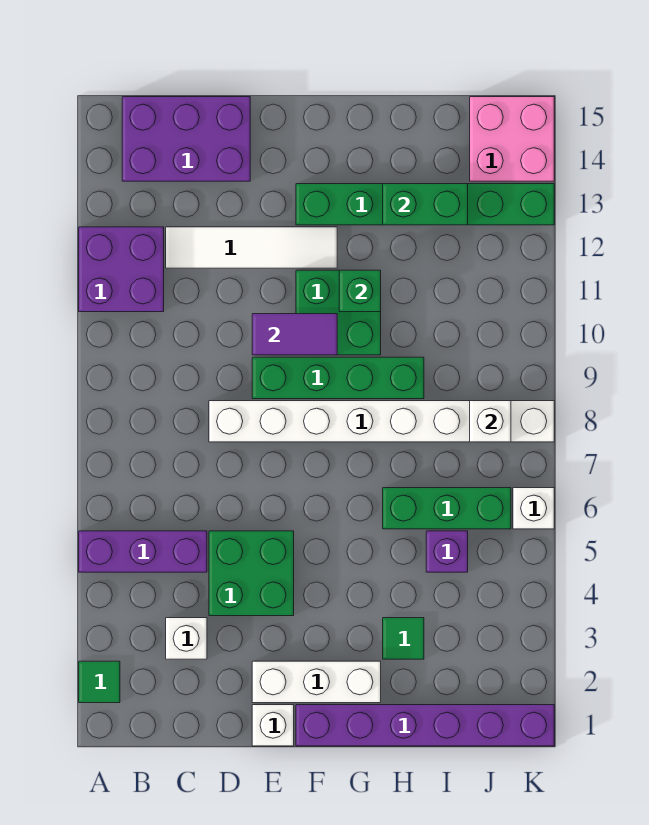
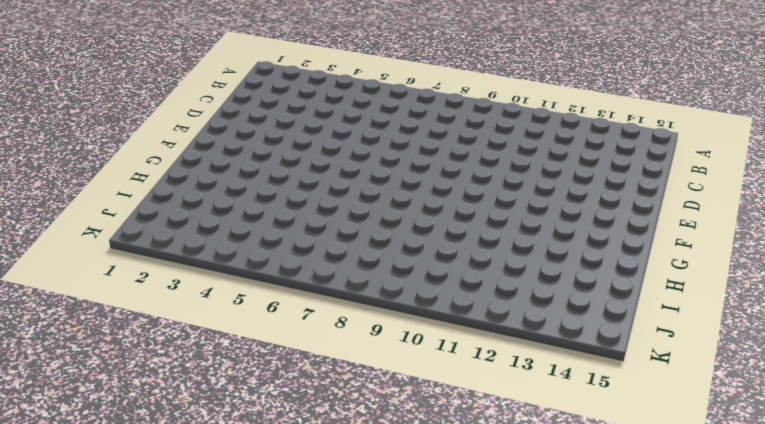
none -> green tile A2 level 1
none -> purple brick A5:C5 level 1
none -> purple brick A11:B12 level 1

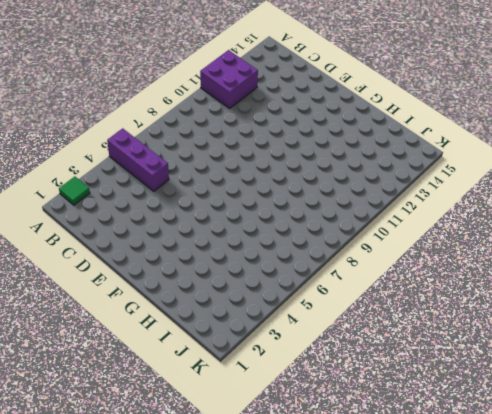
none -> purple brick B14:D15 level 1
none -> white brick C3 level 1
none -> white tile C12:F12 level 1

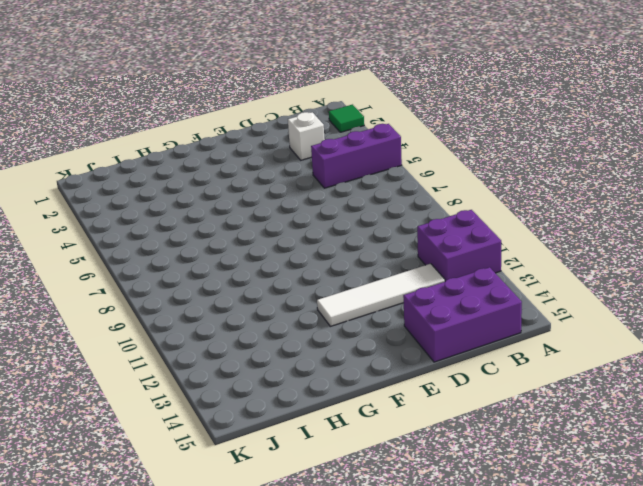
none -> green brick D4:E5 level 1
none -> white brick D8:K8 level 1
none -> white brick E1 level 1

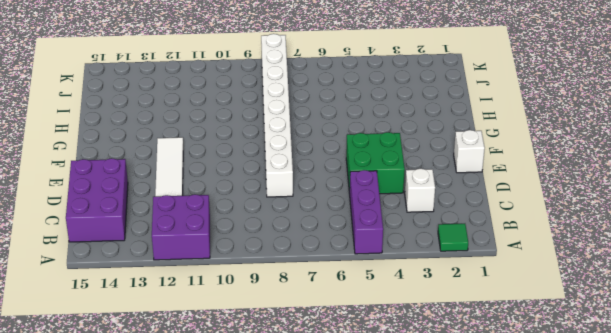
none -> white brick E2:G2 level 1
none -> green brick E9:H9 level 1
none -> purple brick F1:K1 level 1

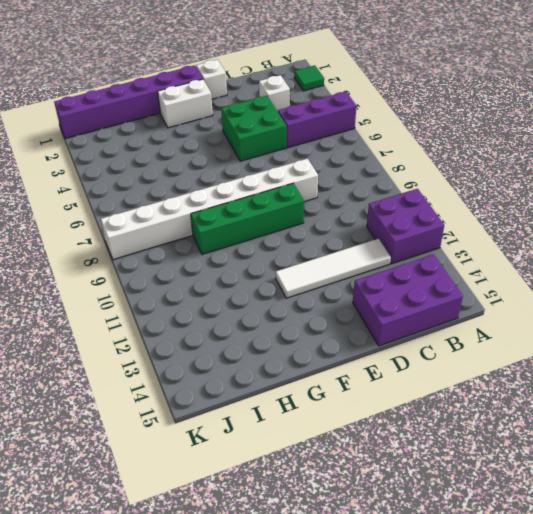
white brick F2:G2 level 1 -> white brick E2:G2 level 1
none -> green brick F10:G11 level 1
none -> green brick F13:K13 level 1
none -> green tile H3 level 1

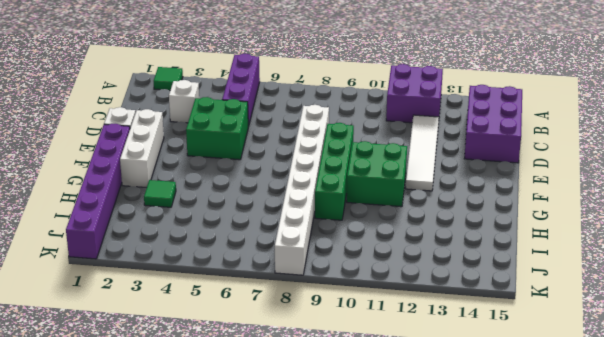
none -> green brick F13:K13 level 1
none -> green brick H6:J6 level 1
none -> purple brick I5 level 1

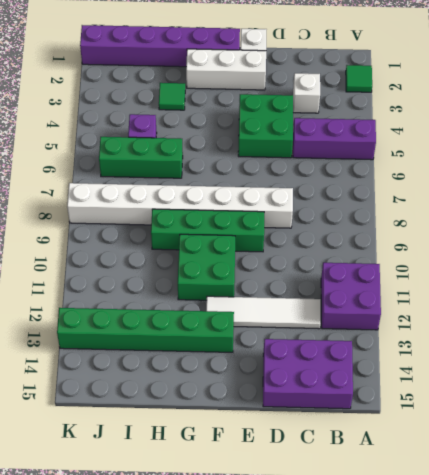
none -> pink brick J14:K15 level 1
none -> white brick K6 level 1
none -> purple tile E10:F10 level 2

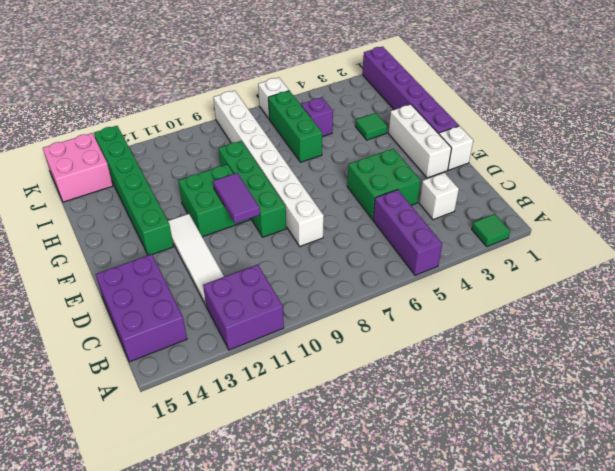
none -> green brick G11 level 2
none -> green brick H13:I13 level 2
none -> white brick J8 level 2

